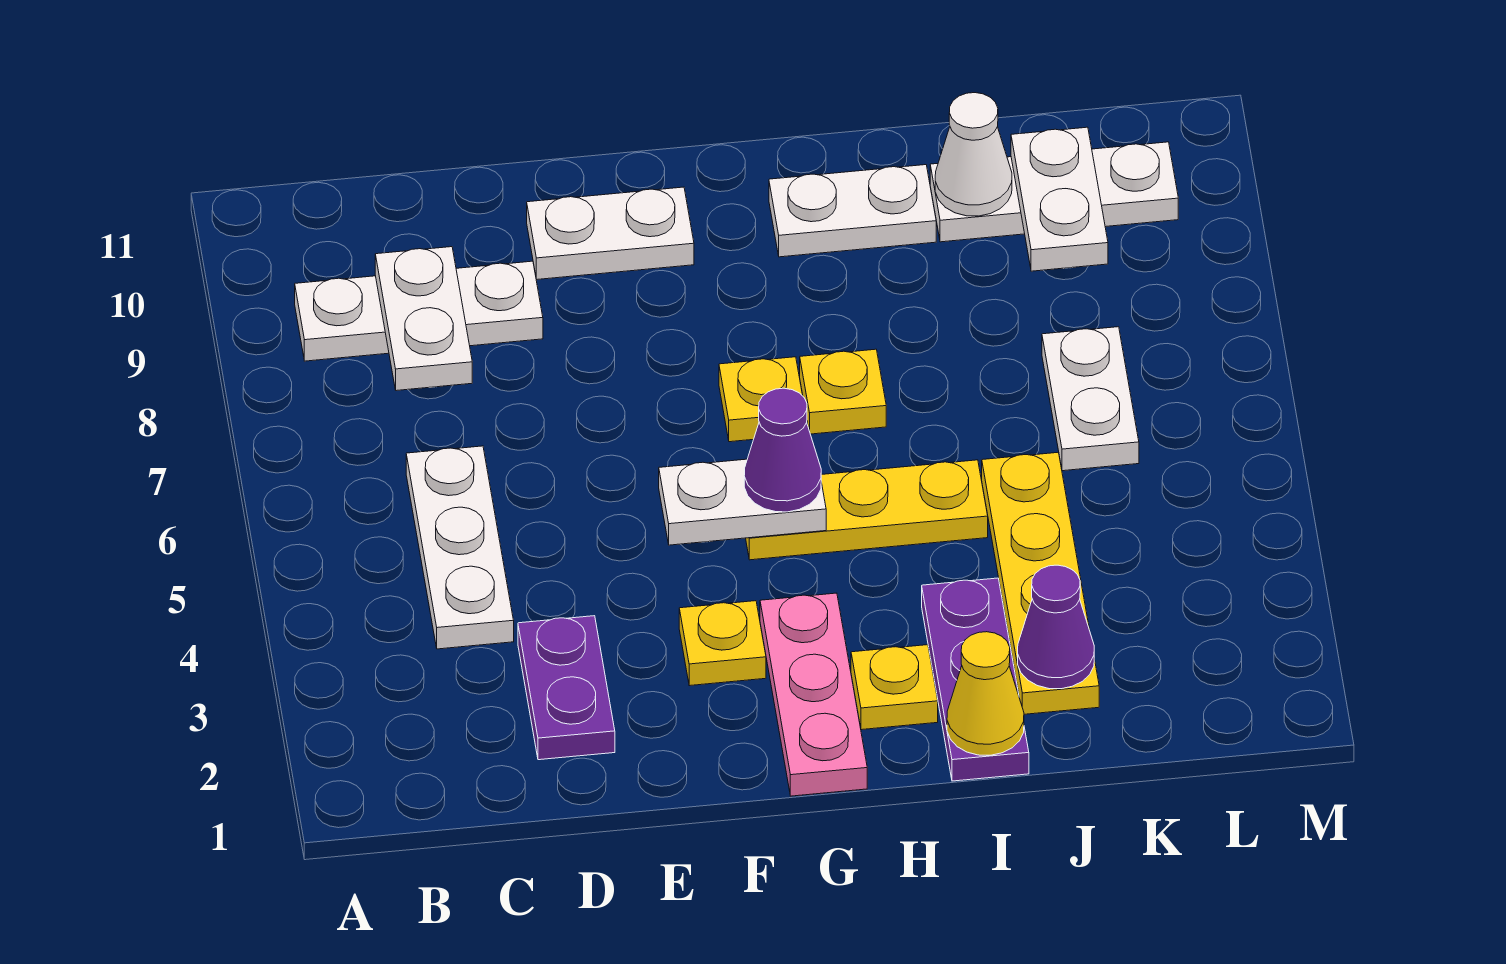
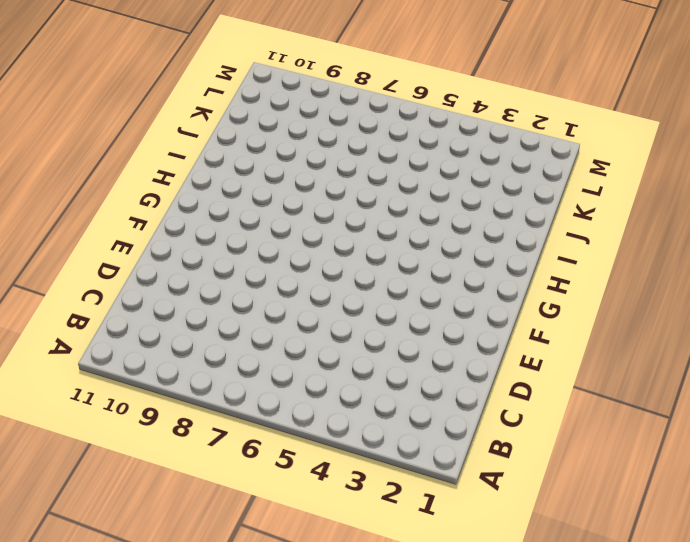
none -> white plate B9:D9 level 1
none -> white plate C4:C6 level 1
none -> purple plate D2:D3 level 1

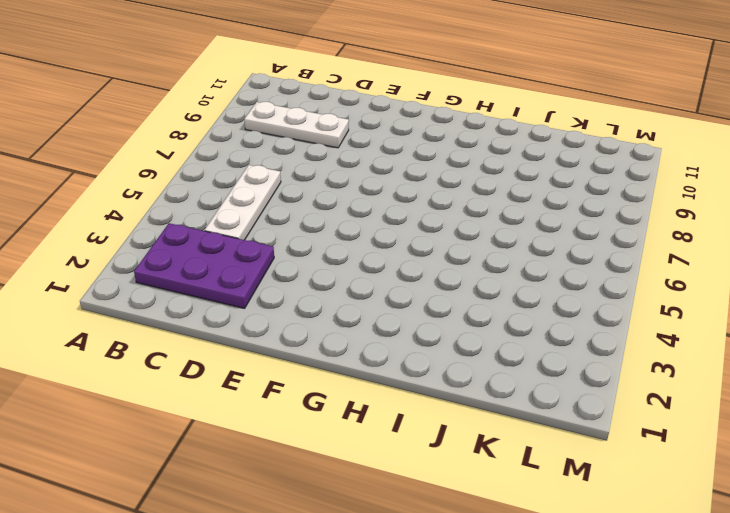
purple plate B2:D3 level 1 -> purple plate D2:D3 level 1
none -> white plate E10:F10 level 1
none -> yellow plate F3 level 1
none -> pink plate G1:G3 level 1

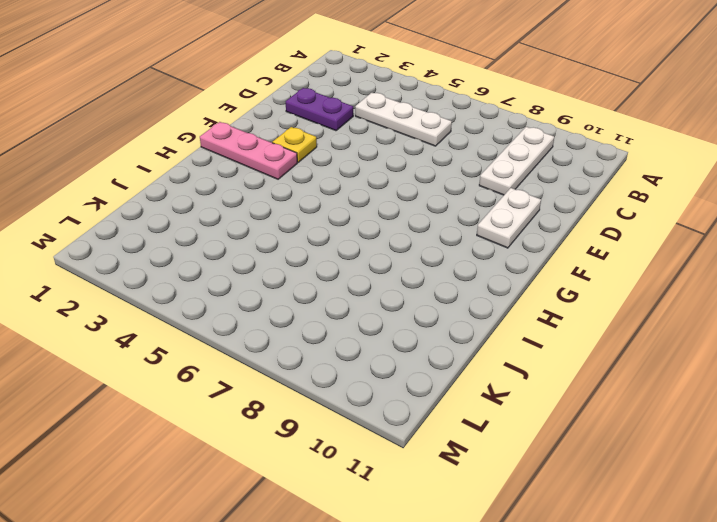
none -> yellow plate G5:I5 level 1
none -> yellow plate G7 level 1
none -> yellow plate H2 level 1

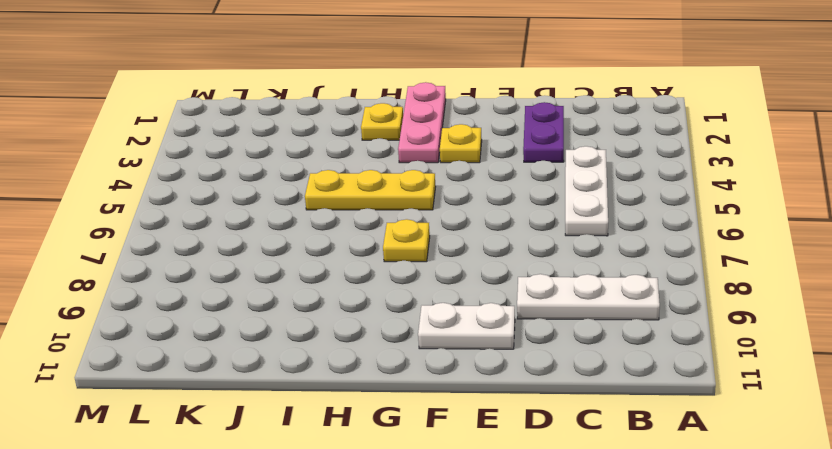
none -> yellow plate H7 level 1
none -> white plate H10:I10 level 1
none -> purple plate I1:I3 level 1

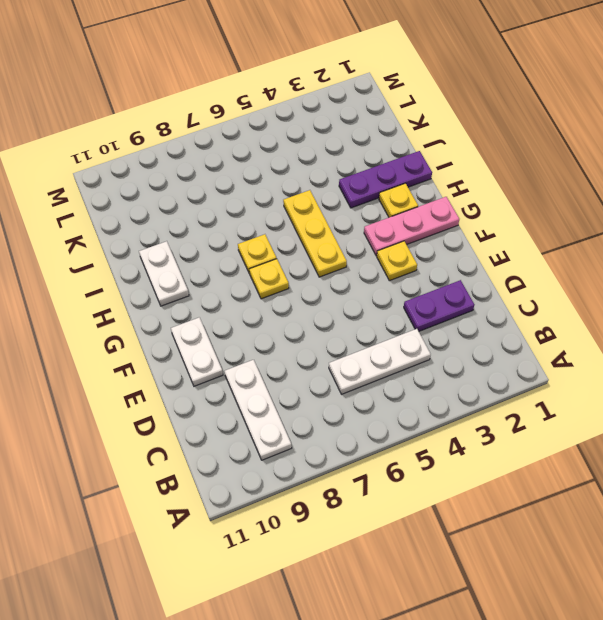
none -> yellow plate J2:J5 level 1
none -> white plate J10:L10 level 1
none -> white plate K6:K7 level 1

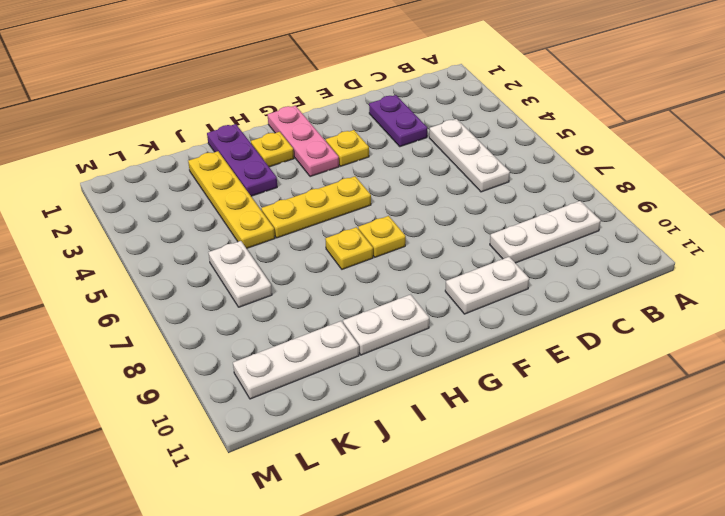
none -> white plate C8:C9 level 2
none -> white plate F5:G5 level 2
none -> yellow cone I1 level 2

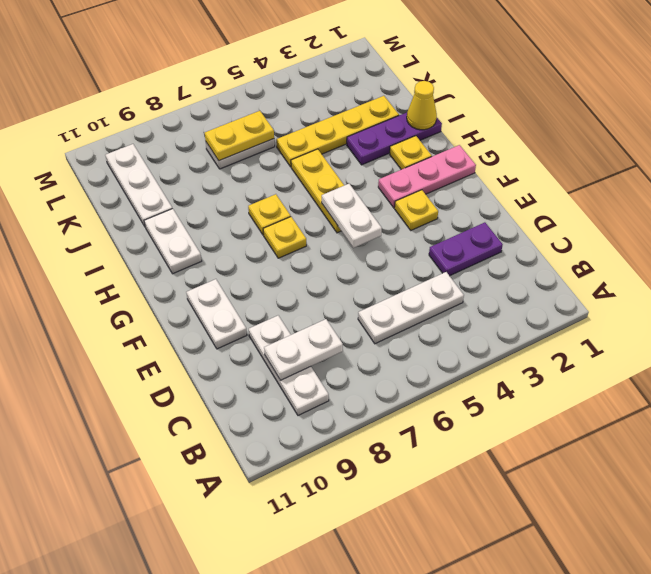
yellow plate K6:K7 level 2 -> none
none -> purple cone J2 level 2
none -> white cone J10 level 2
none -> white plate K9:K10 level 2

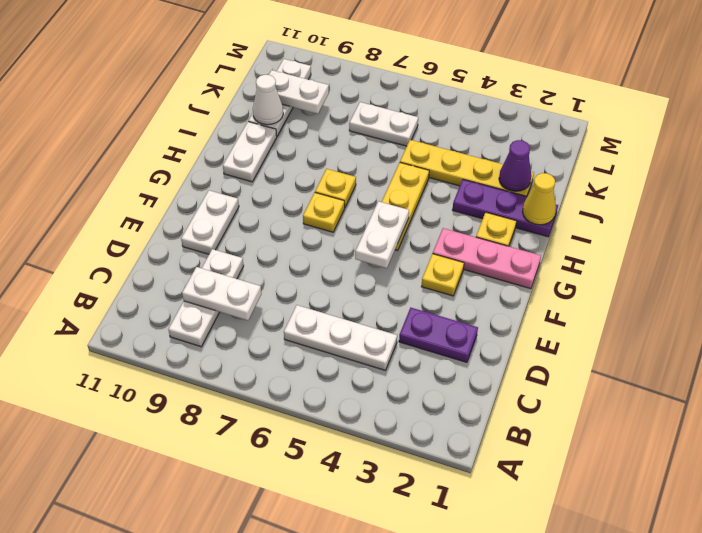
none -> purple cone G5 level 3

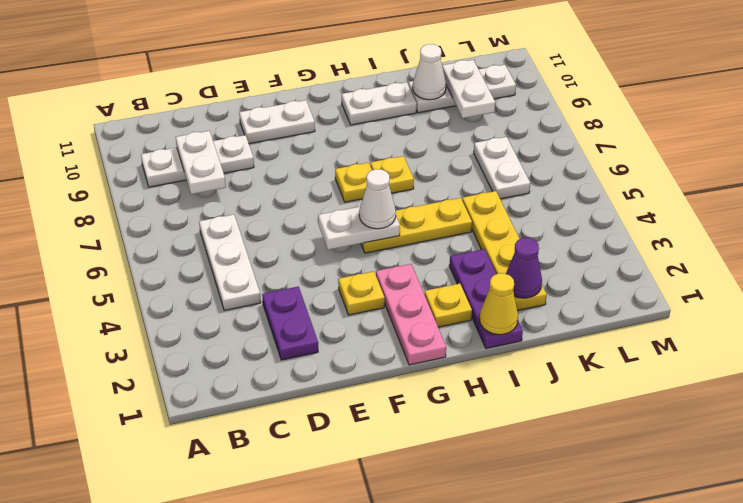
white cone G5 level 3 -> purple cone G5 level 3

